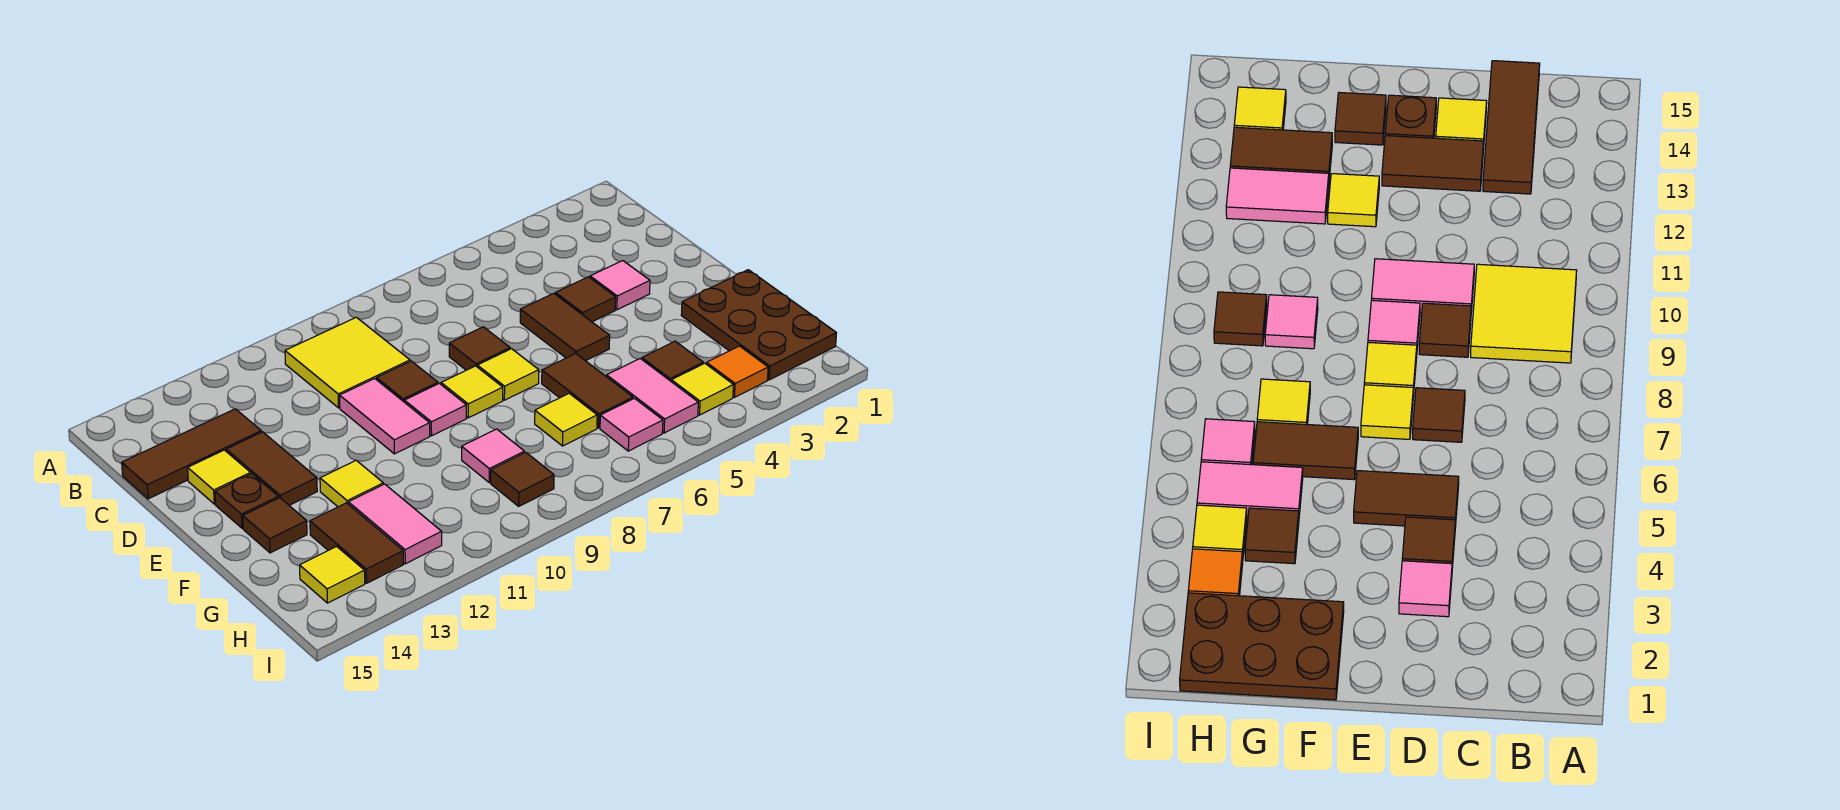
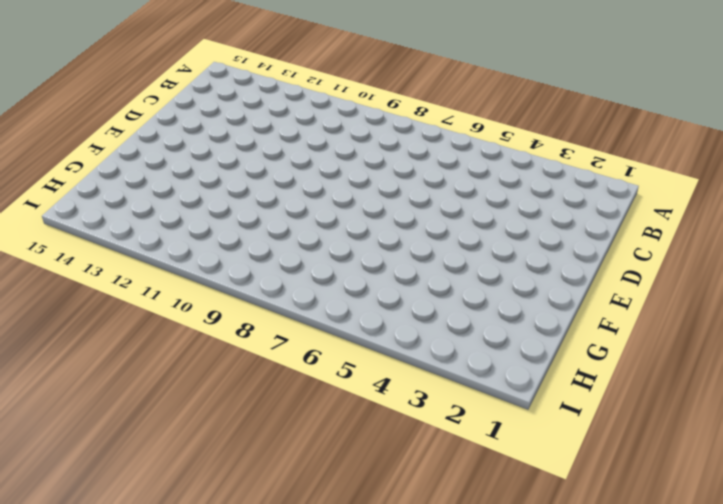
none -> yellow tile B9:C10 level 1
none -> brown tile C13:C15 level 1
none -> pink tile D3 level 1

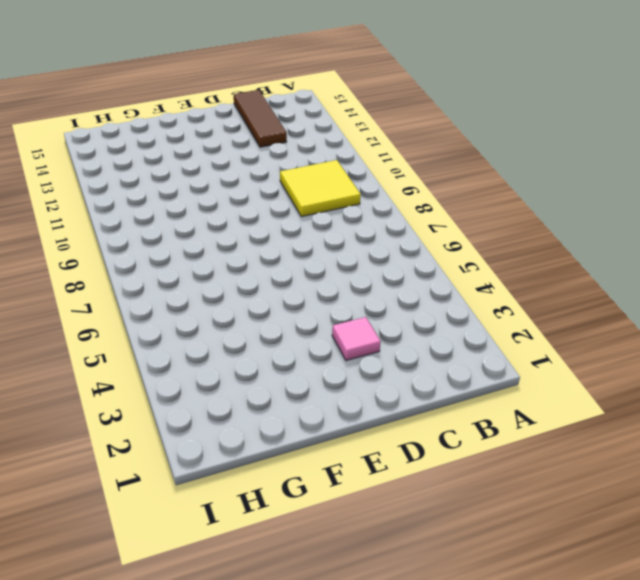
none -> brown tile D4 level 1
none -> brown tile D5:E5 level 1
none -> brown tile D7 level 1

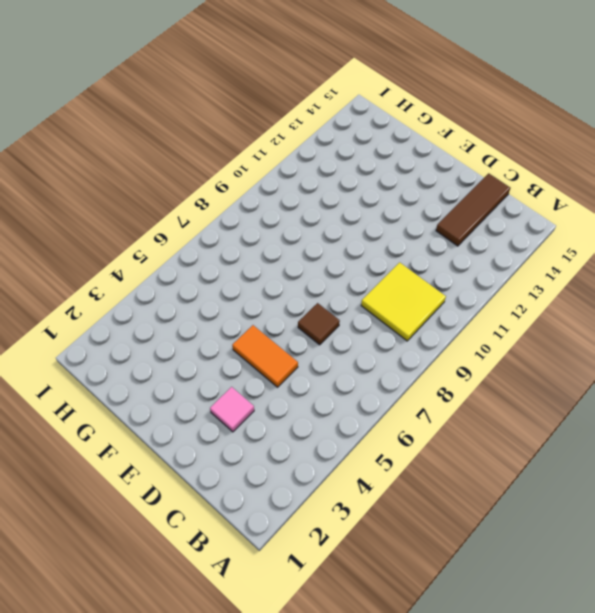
orange tile D5:E5 level 1 -> brown tile D5:E5 level 1
none -> brown tile D4 level 1
none -> brown tile D9 level 1
none -> pink tile D10:E10 level 1

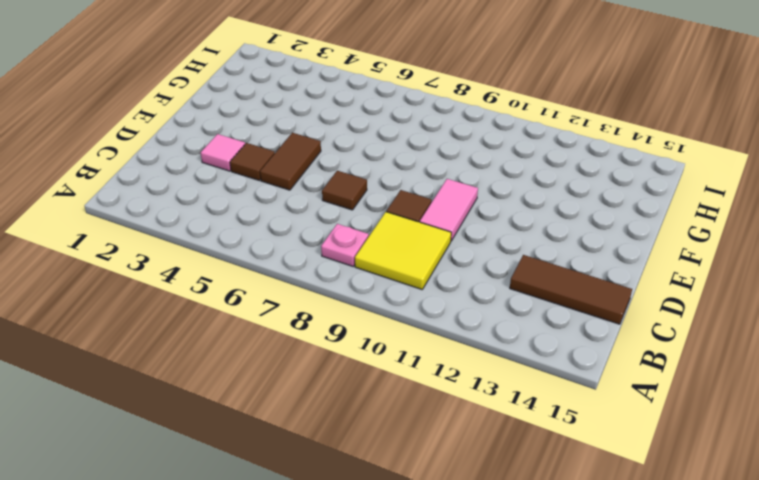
pink plate B8 level 1 -> none
none -> brown tile D13:E13 level 1
none -> yellow tile D14 level 1
none -> yellow tile E7 level 1

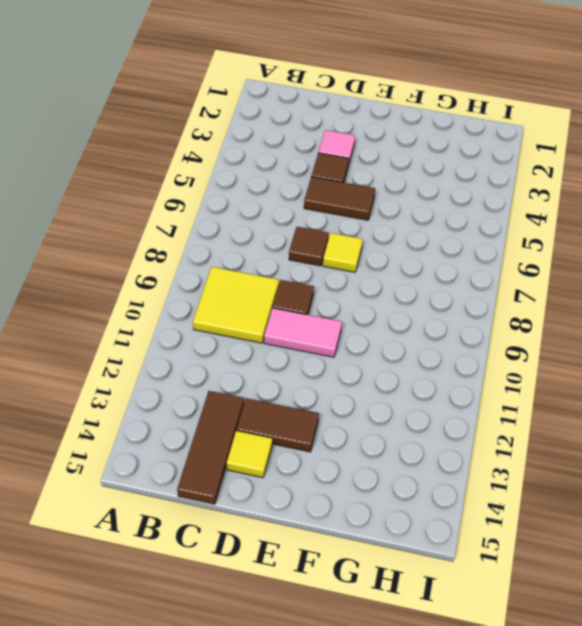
none -> yellow tile E8 level 1
none -> pink tile E9 level 1
none -> brown plate E14 level 1

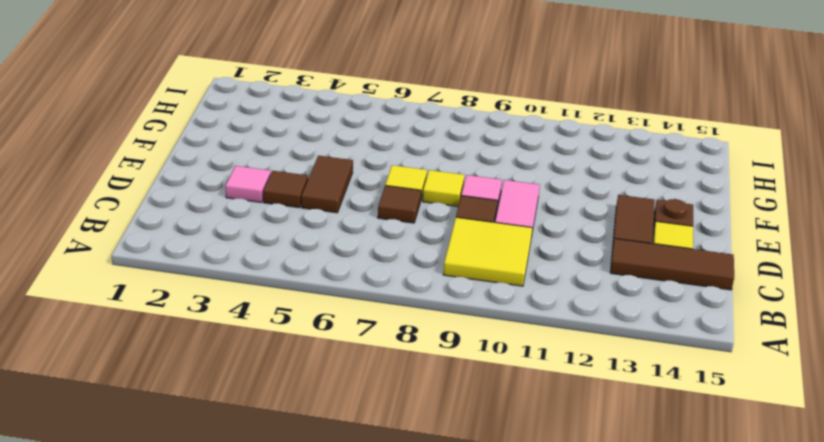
none -> brown plate F1:H2 level 1
none -> brown tile F6:G6 level 1
none -> yellow tile F12 level 1

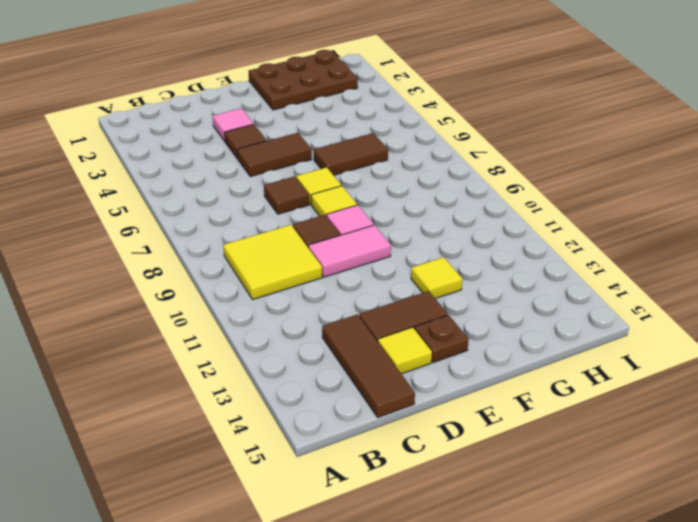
none -> brown tile F14 level 1
none -> brown tile G4 level 1
none -> pink tile G5:H5 level 1

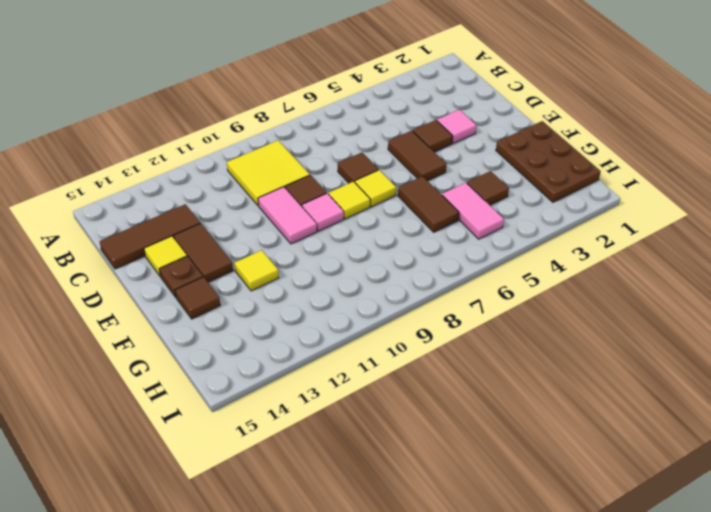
none -> yellow tile G7 level 1
none -> pink tile G9 level 1
none -> pink tile G12:H12 level 1

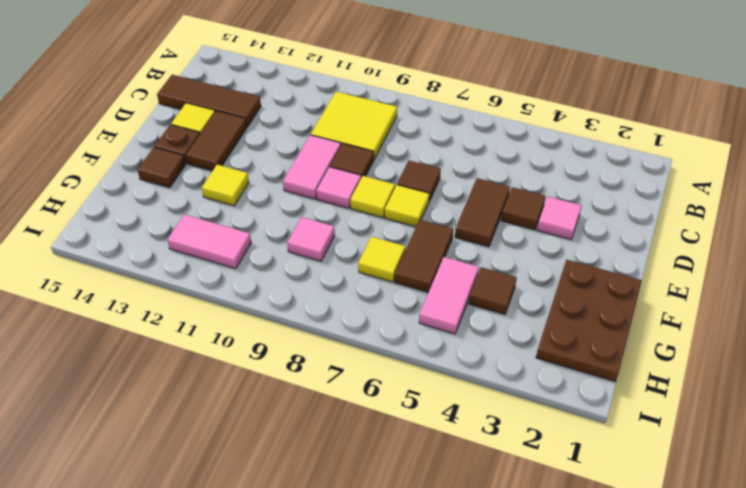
pink tile H11:H12 level 1 -> pink tile G12:H12 level 1
none -> brown tile G13:H13 level 1
none -> orange tile H3 level 1
none -> yellow tile H4 level 1

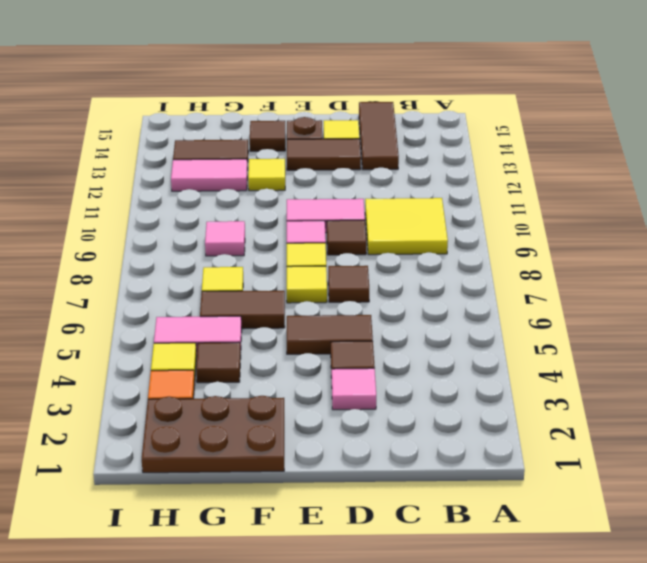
none -> pink tile H6 level 1
none -> brown tile H9 level 1
none -> yellow tile H14 level 1

